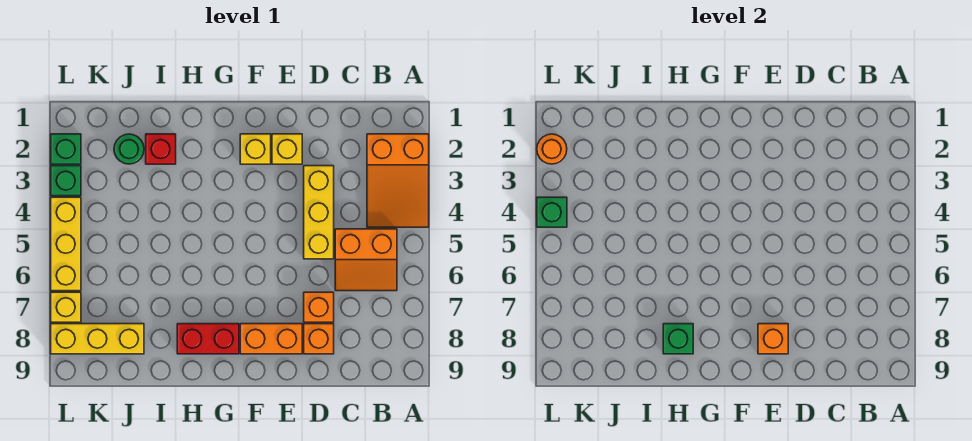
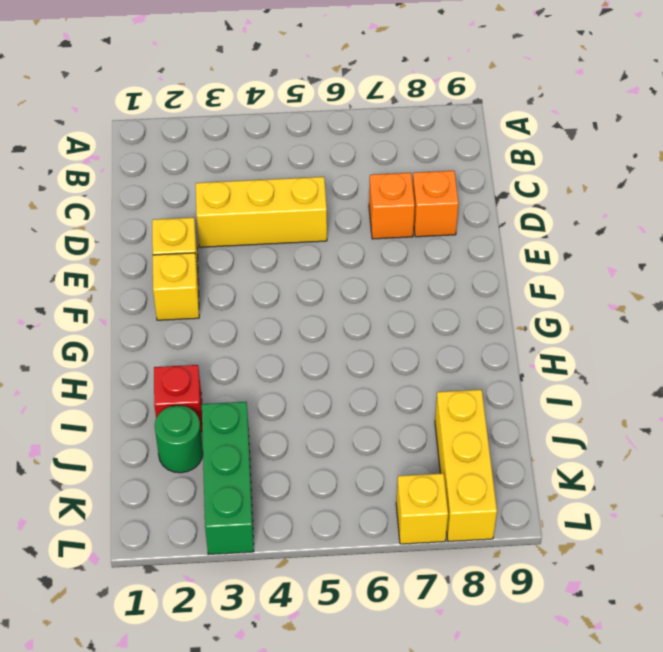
green brick J3:L3 level 1 -> green brick L3 level 1
none -> orange slope A2:B4 level 1 top 2
none -> orange slope B5:C6 level 1 top 5
none -> orange brick E8:F8 level 1

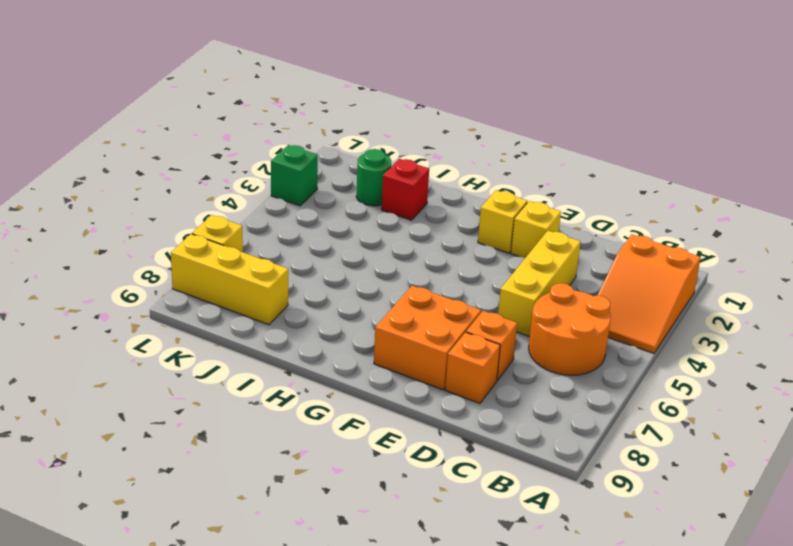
orange round brick B5:C6 level 1 -> orange slope B5:C6 level 1 top 5
orange brick E7:F8 level 1 -> orange brick E8:F8 level 1
none -> red brick G8:H8 level 1
none -> green brick L2 level 1
none -> yellow brick L4:L6 level 1

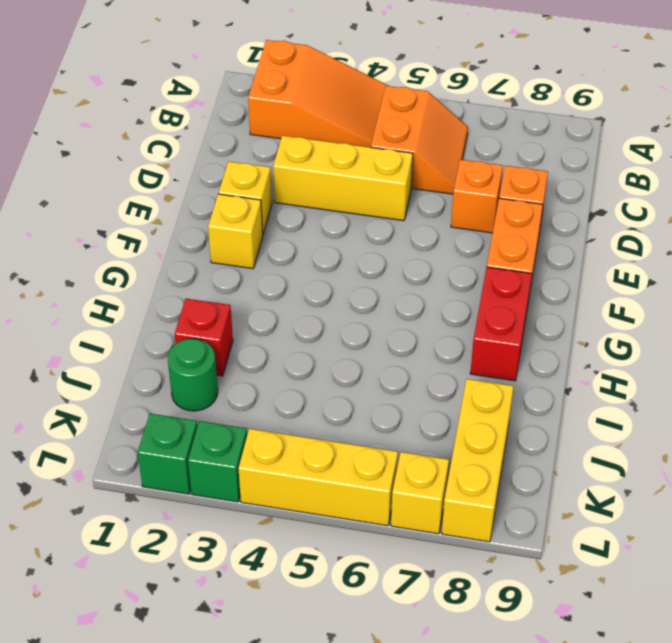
none -> orange brick E8 level 2
none -> green brick H8 level 2
none -> orange round brick L2 level 2

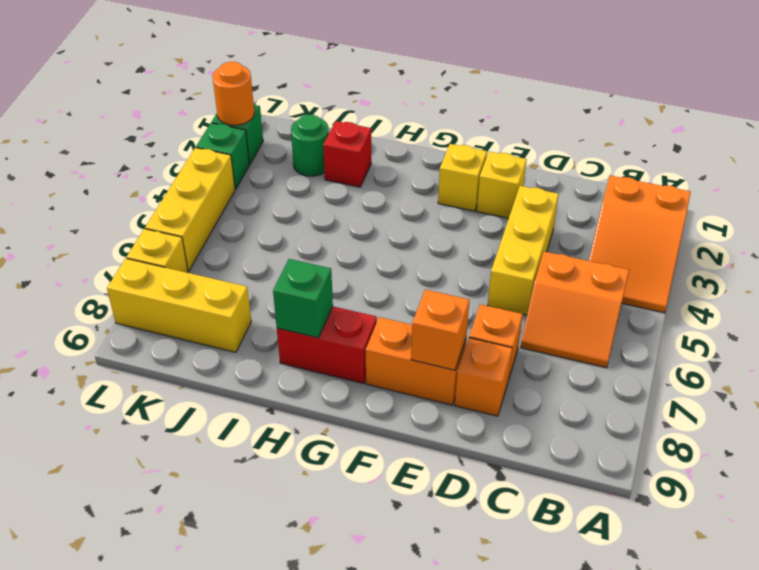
none -> green brick L4 level 2

